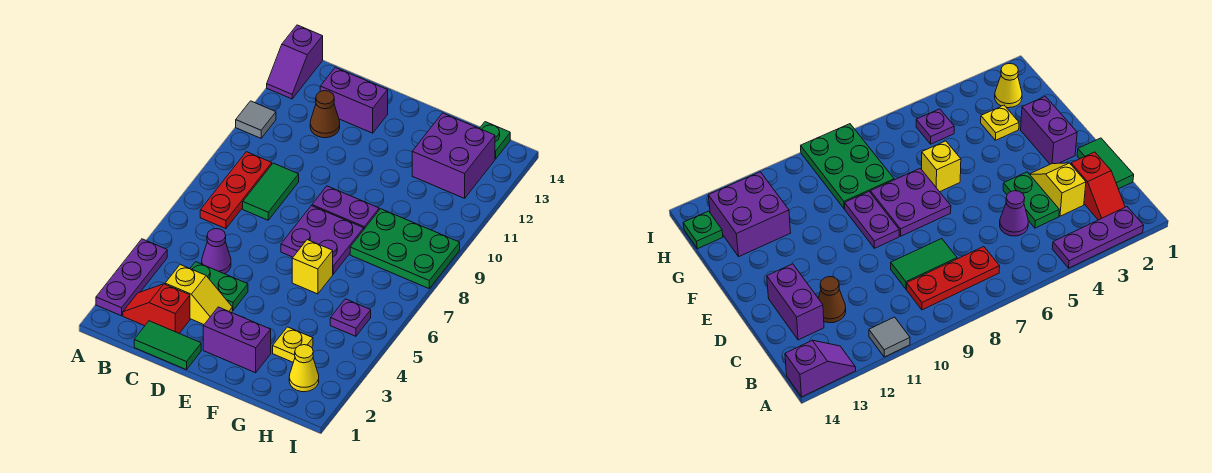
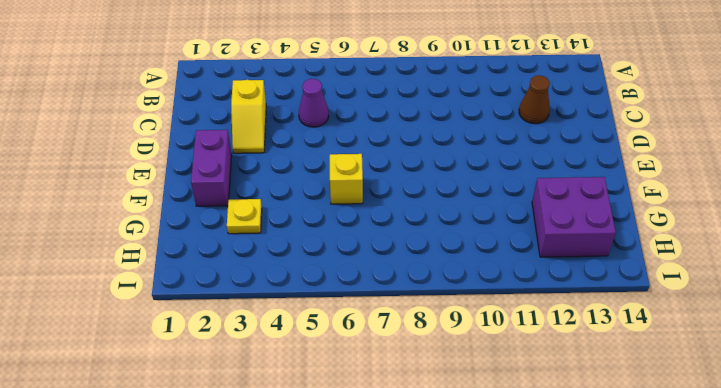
none -> purple plate A2:A4 level 1
none -> grey tile A11 level 1
none -> purple slope A13:A14 level 1 top 14

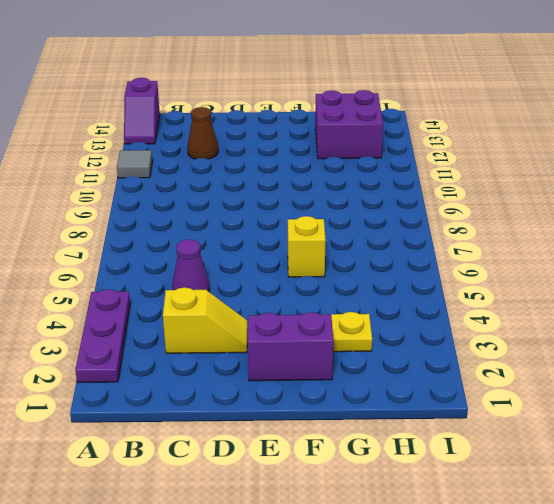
none -> red slope B2:C2 level 1 top C
none -> red plate B7:B9 level 1
none -> green tile C1:D1 level 1

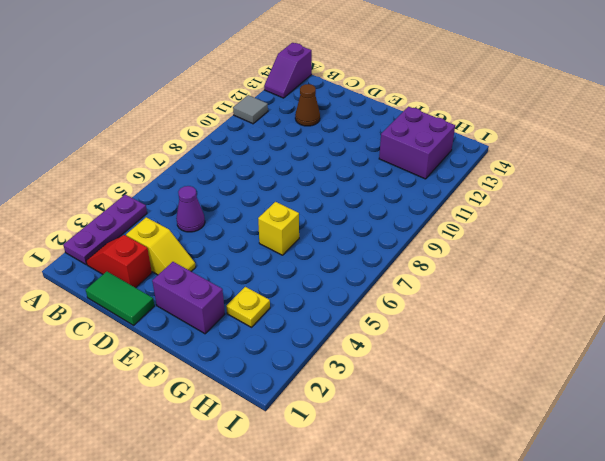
none -> red plate B7:B9 level 1
none -> green plate C4:D4 level 1
none -> green tile C8:C9 level 1

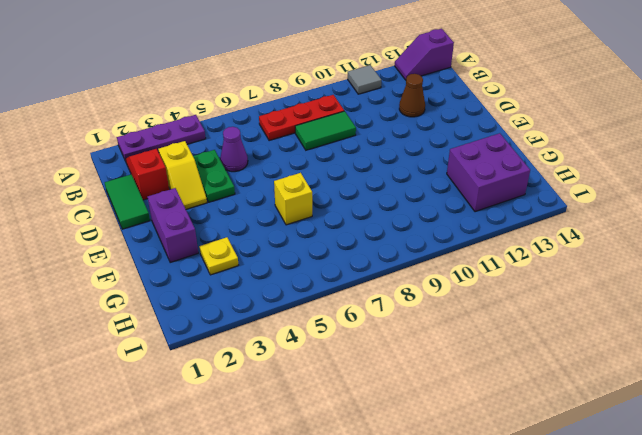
none -> purple brick C13:D13 level 1
none -> purple plate E7:F8 level 1
none -> purple plate E9:F9 level 1

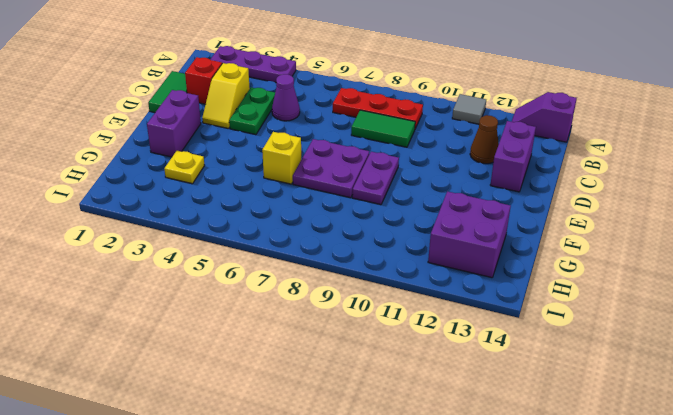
none -> green plate G8:I9 level 1
none -> yellow cone H2 level 1
none -> purple plate H5 level 1

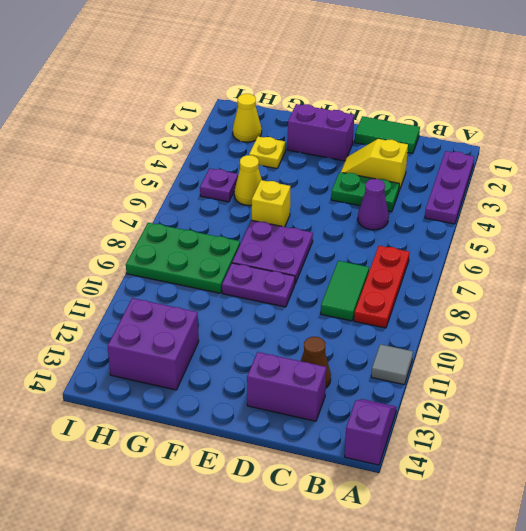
yellow cone G5 level 1 -> none
none -> red slope B2:C2 level 1 top C
none -> green plate H14 level 1

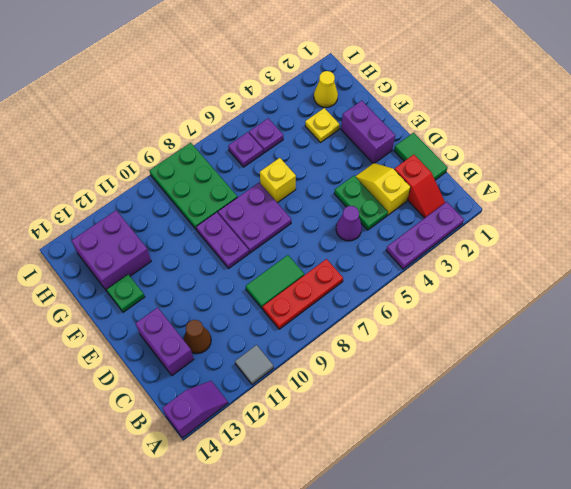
green plate F13 level 1 -> green plate H14 level 1
purple plate H6 level 1 -> none

